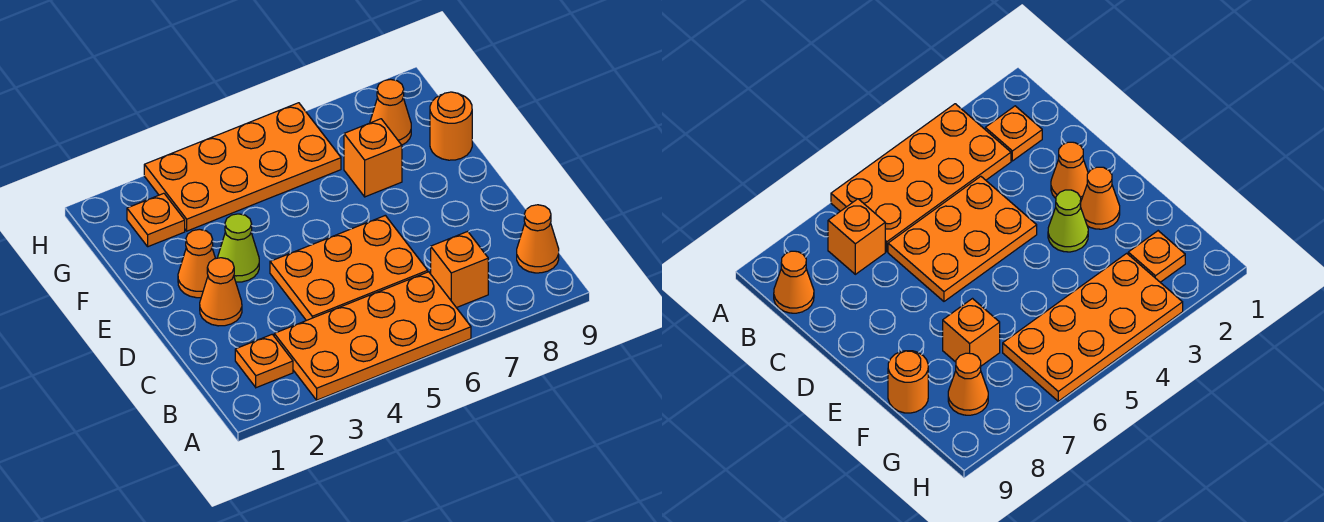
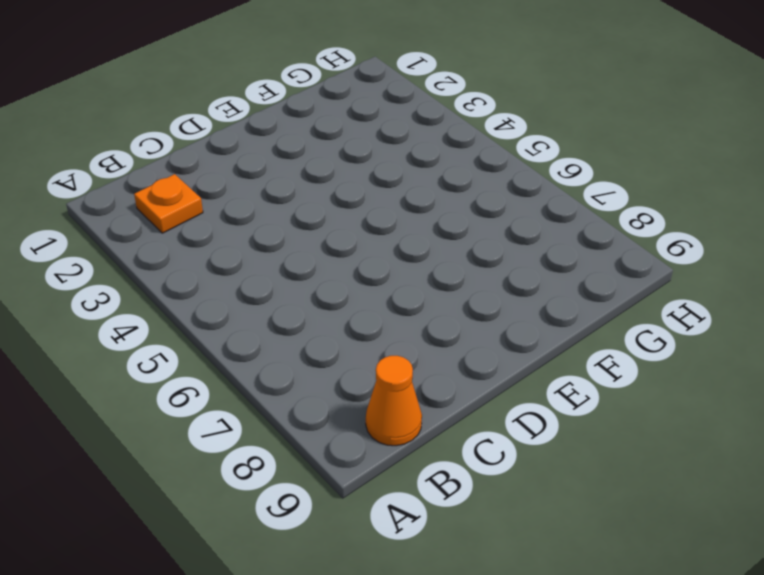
none -> orange plate A3:B6 level 1
none -> orange brick B7 level 1
none -> orange plate C4:D6 level 1

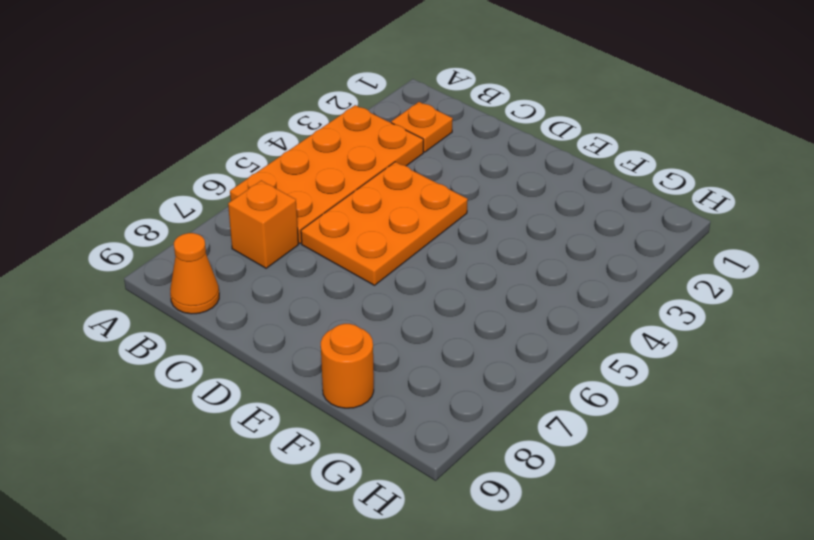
none -> orange cone D2 level 1
none -> orange cone E2 level 1
none -> lime cone E3 level 1

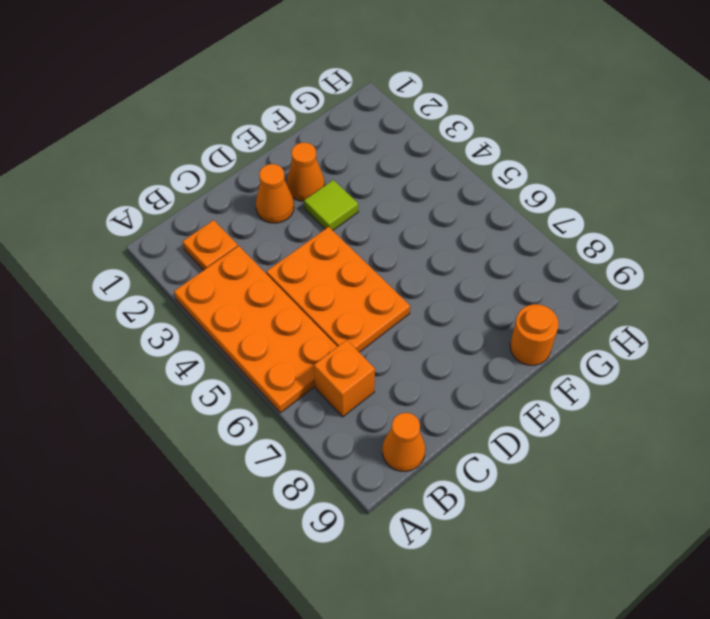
lime tile E3 level 1 -> lime cone E3 level 1
none -> orange brick F7 level 1
none -> orange plate G2 level 1
none -> orange plate G3:H6 level 1

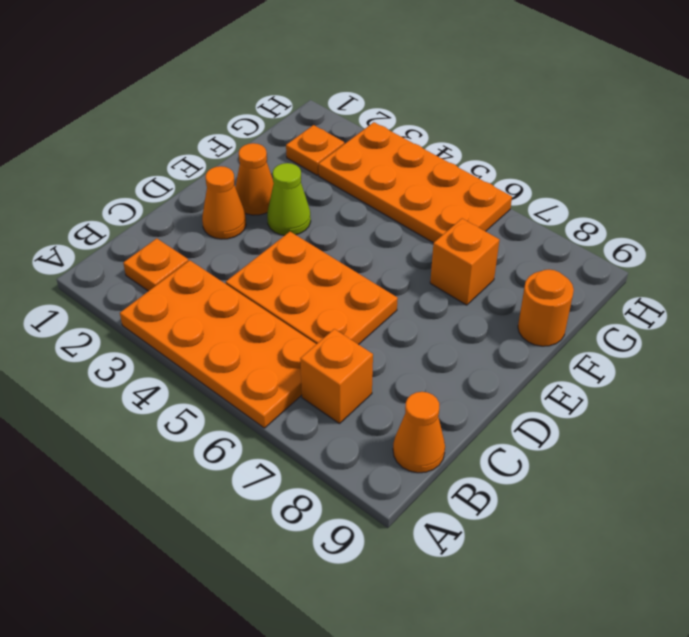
none -> orange cone G8 level 1

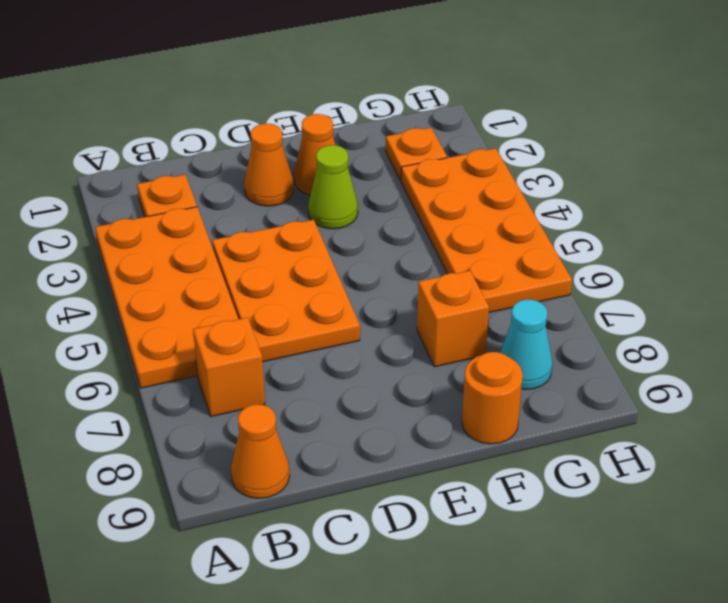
cyan cone G8 level 1 -> orange cone G8 level 1

